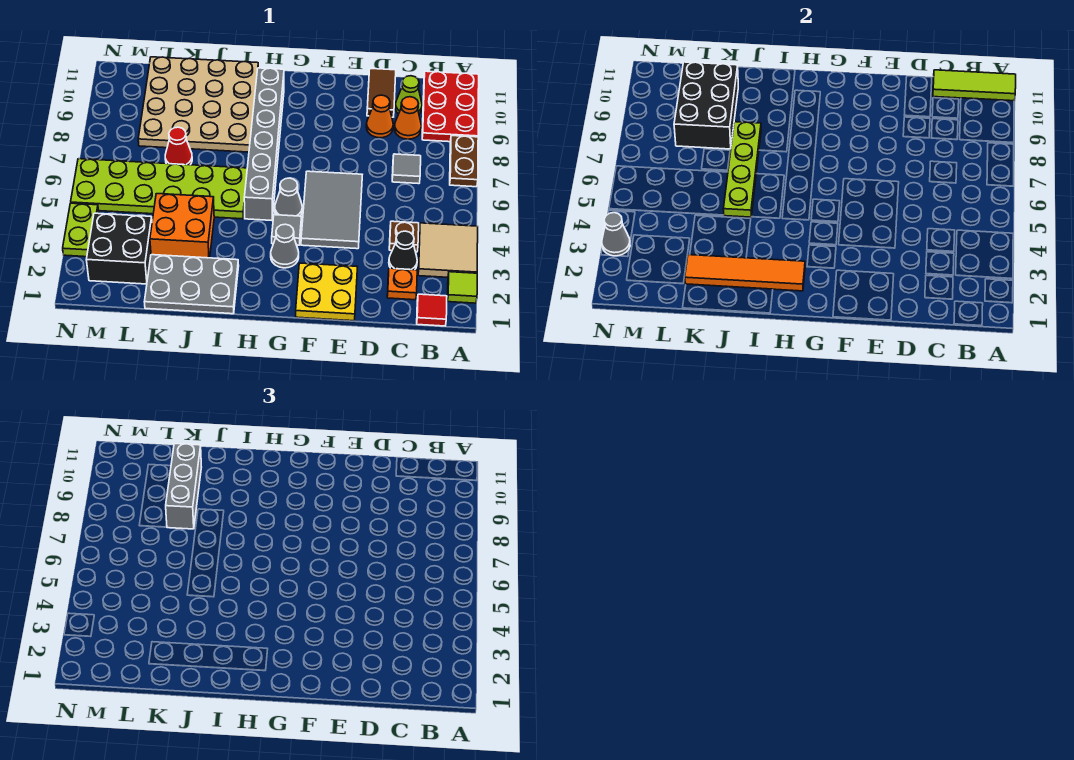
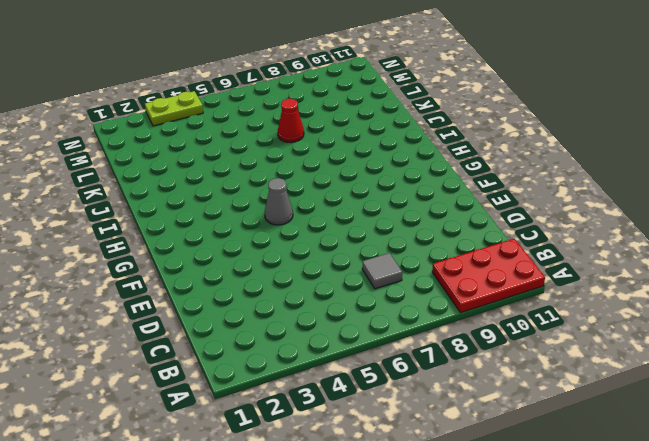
none -> lime tile A2 level 1
none -> tan tile A3:B4 level 1
none -> brown plate A7:A8 level 1
none -> red tile B1 level 1

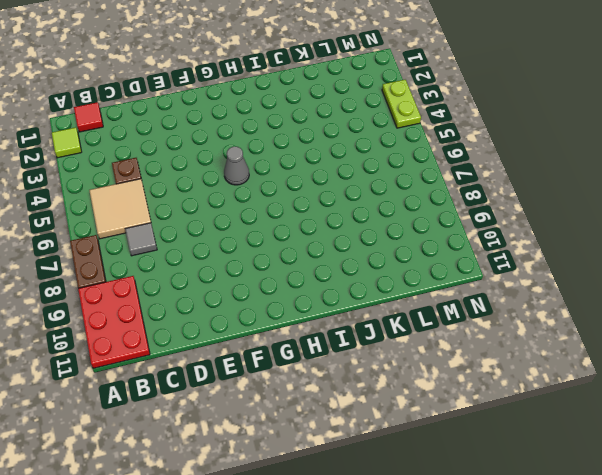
tan tile B5:C6 level 1 -> tan tile A3:B4 level 1
none -> orange plate C2 level 1
none -> black cone C3 level 1
none -> orange cone C9 level 1
none -> lime cone C10 level 1

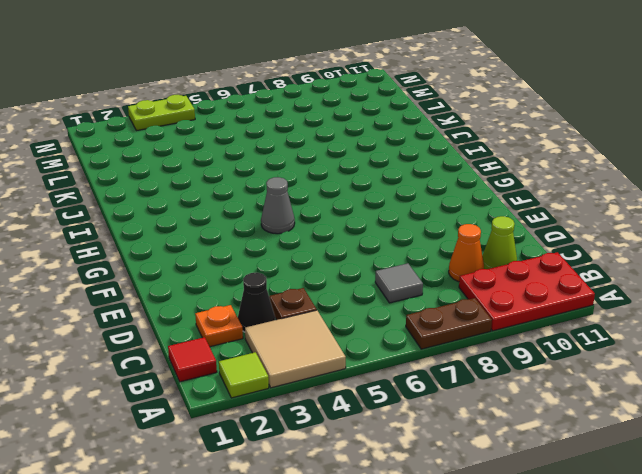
none -> orange cone D9 level 1
none -> brown tile D10:D11 level 1
none -> yellow plate E1:F2 level 1
none -> grey tile E4:F6 level 1

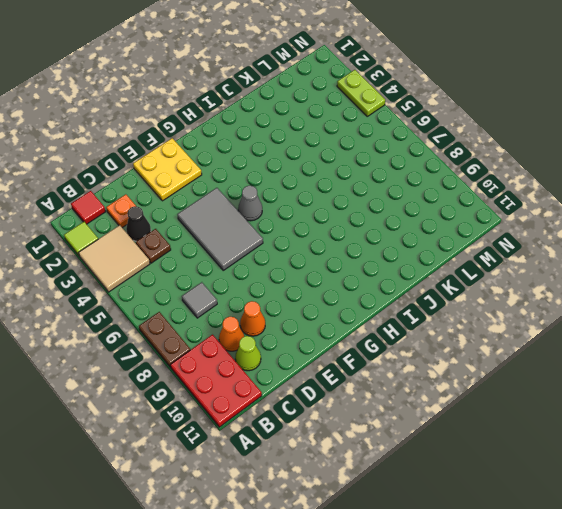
none -> brown tile D10:D11 level 1
none -> grey cone G3 level 1
none -> grey tile G4 level 1
none -> grey brick H5:H10 level 1

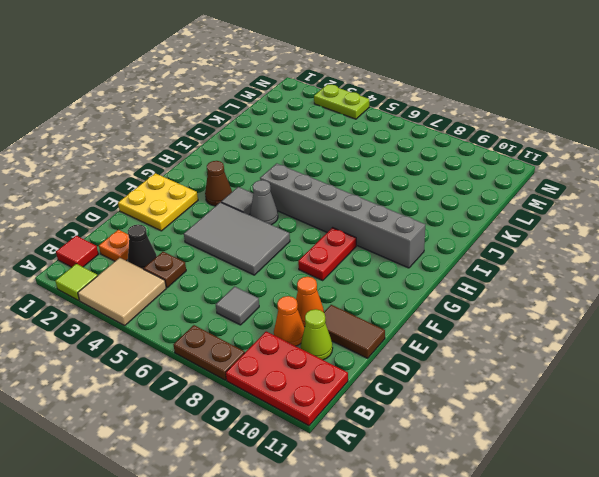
red plate F8:G8 level 1 -> none
brown cone G3 level 1 -> grey cone G3 level 1
none -> grey plate I1:K2 level 1
none -> lime plate I5:N6 level 1
none -> tan plate I8:L11 level 1
none -> orange brick J3:K4 level 1

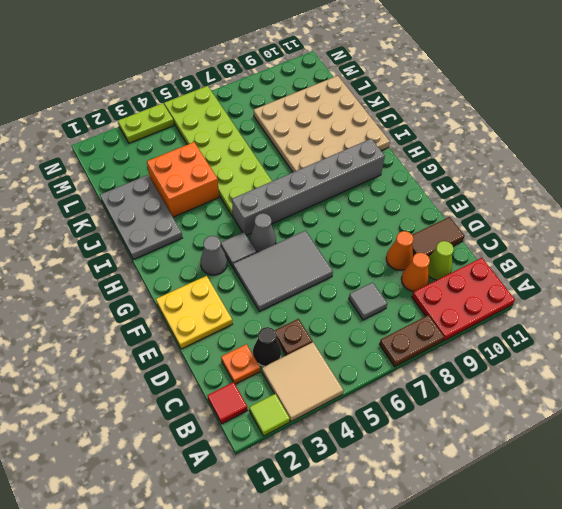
none -> red cone K7 level 1
none -> black brick L2:M3 level 1
none -> lime tile A11:C11 level 2
none -> orange tile H2:K2 level 2

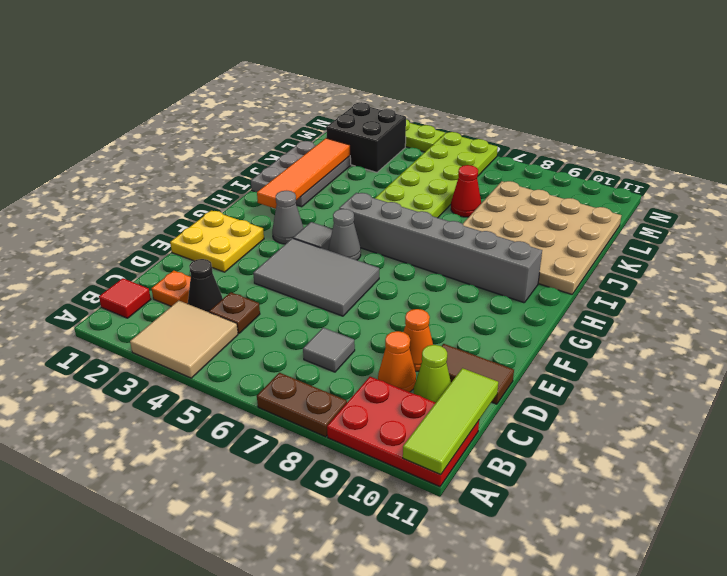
none -> lime tile A2 level 1
none -> orange brick J3:K4 level 1
none -> lime plate J5:J8 level 2
none -> black brick K8:L10 level 2

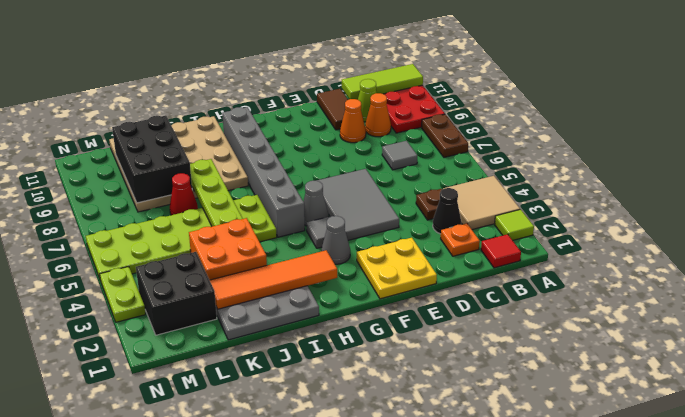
none -> grey cone N3 level 2
none -> grey brick K8:K10 level 3

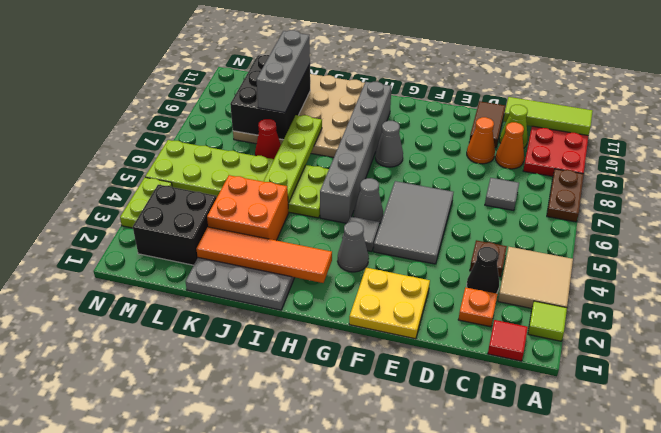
grey cone G8 level 1 -> grey cone N3 level 2

